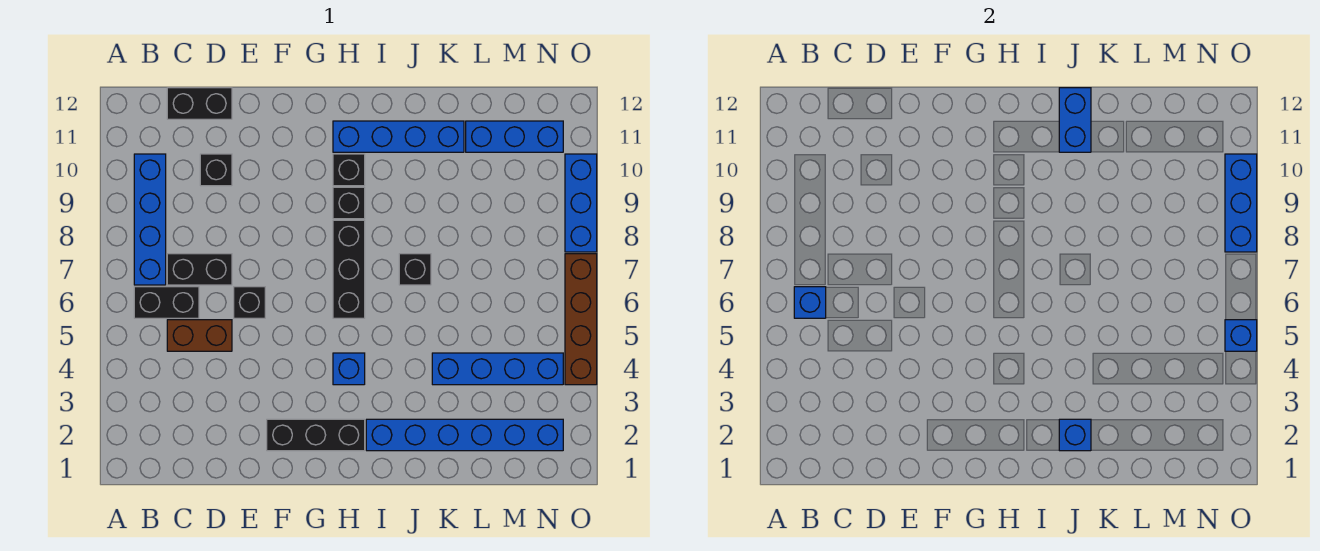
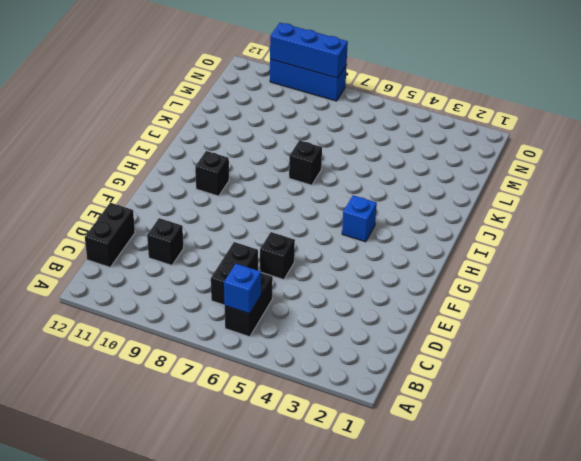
none -> blue brick B7:B10 level 1
none -> brown brick C5:D5 level 1
none -> black brick F2:H2 level 1

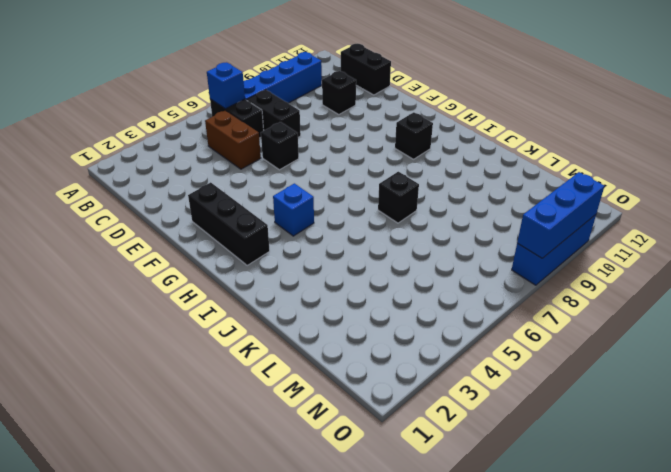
none -> black brick H6:H8 level 1
none -> black brick H9 level 1
none -> blue brick H11:K11 level 1

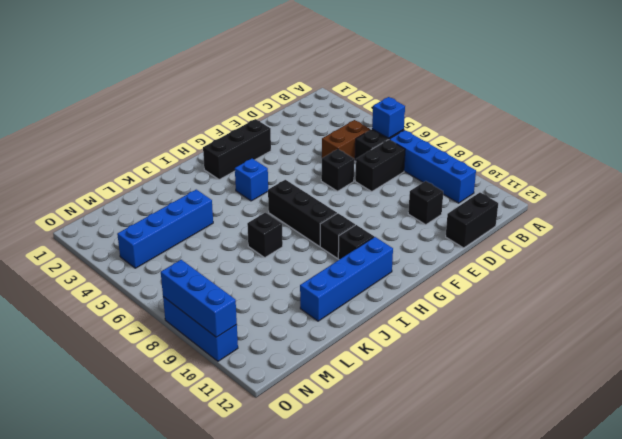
none -> blue brick I2:N2 level 1
none -> blue brick L11:N11 level 1
none -> brown brick O4:O7 level 1

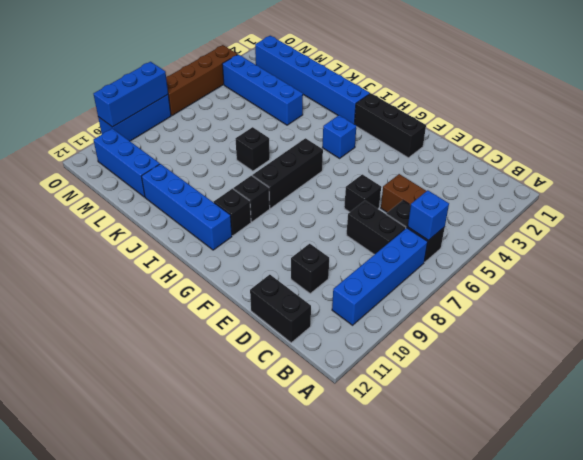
none -> blue brick J2 level 2
none -> blue brick J11:J12 level 2
none -> blue brick O5 level 2

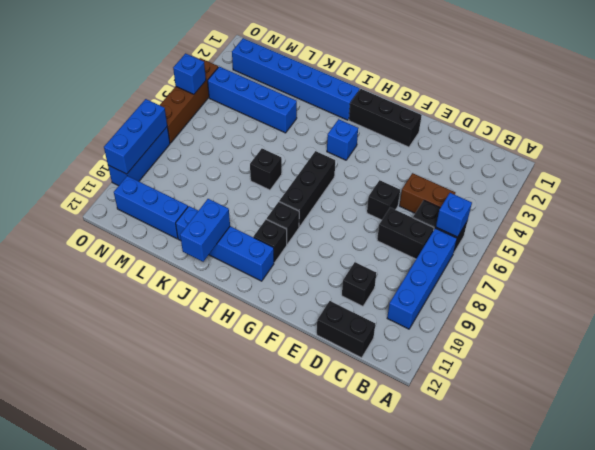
none -> blue brick J2 level 2

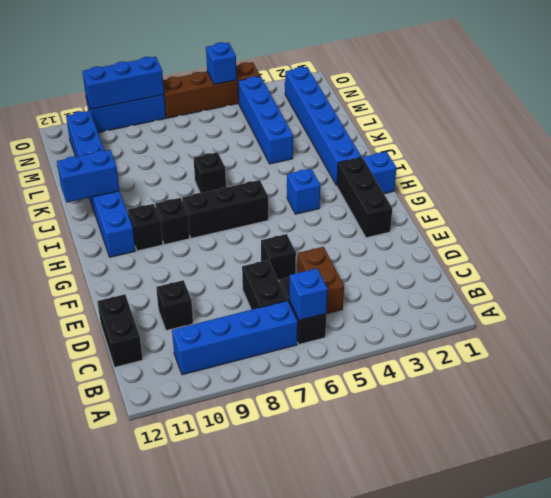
blue brick H1 level 1 -> blue brick J2 level 2

